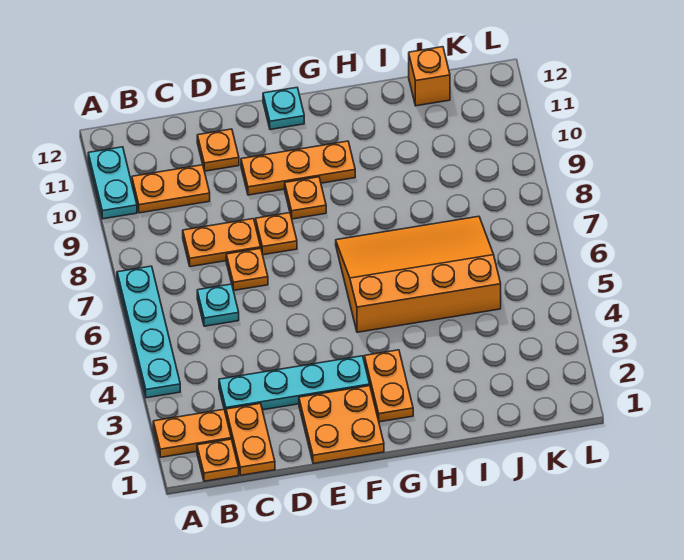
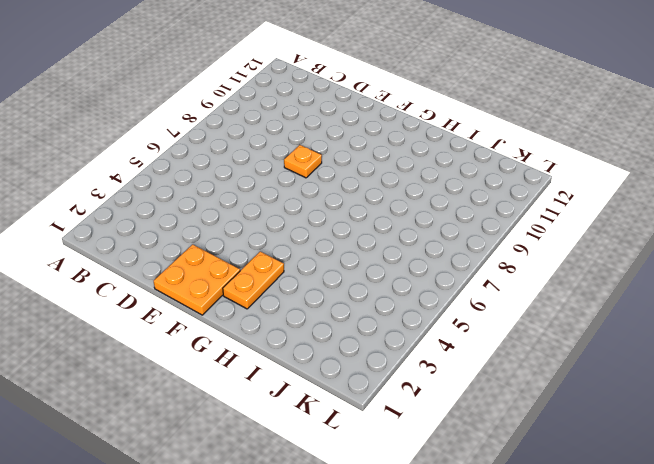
none -> orange plate A2:B2 level 1
none -> cyan plate A4:A7 level 1
none -> cyan plate A10:A11 level 1

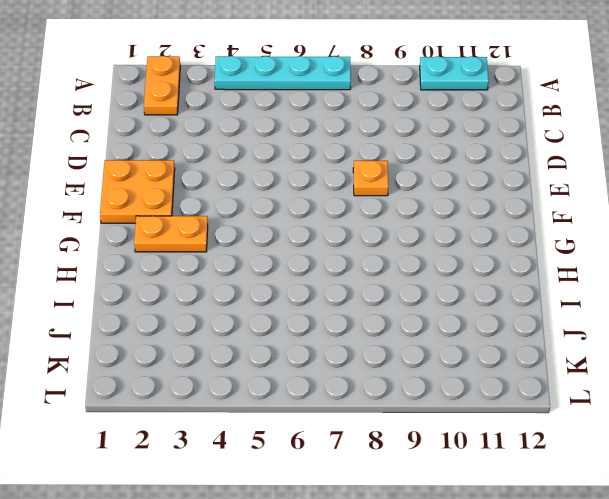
none -> orange plate B1 level 1
none -> orange plate B10:C10 level 1
none -> orange plate C1:C2 level 1

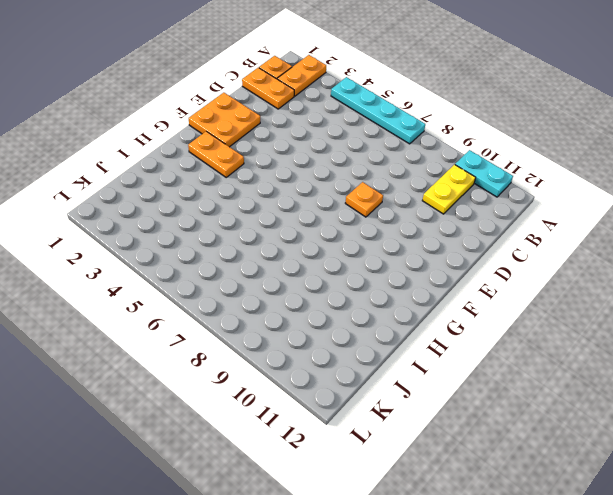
yellow plate B10:C10 level 1 -> orange plate B10:C10 level 1
none -> cyan plate C3:F3 level 1
none -> cyan plate C6 level 1
none -> orange plate C8:D8 level 1

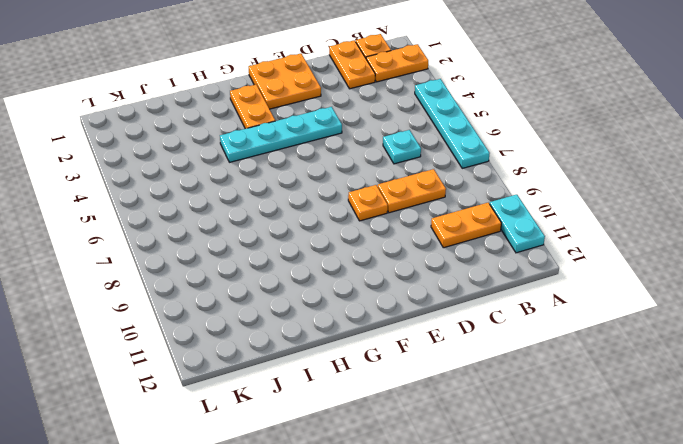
cyan plate E4:H4 level 1 -> cyan plate C3:F3 level 1
none -> orange plate D7 level 1
none -> orange plate D11 level 1
none -> orange plate E10:G10 level 1

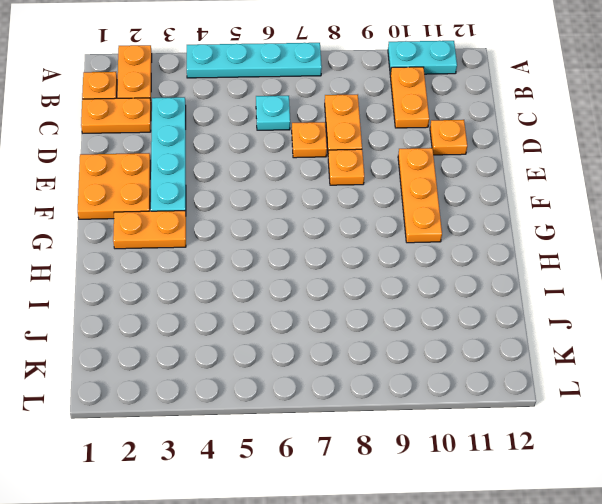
none -> orange plate F9 level 1
none -> cyan plate F12 level 1
none -> orange slope G5:J7 level 1 top 5

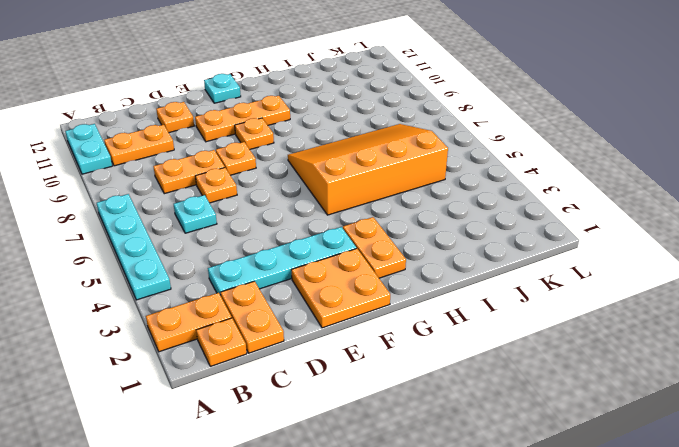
none -> orange brick J12 level 1

